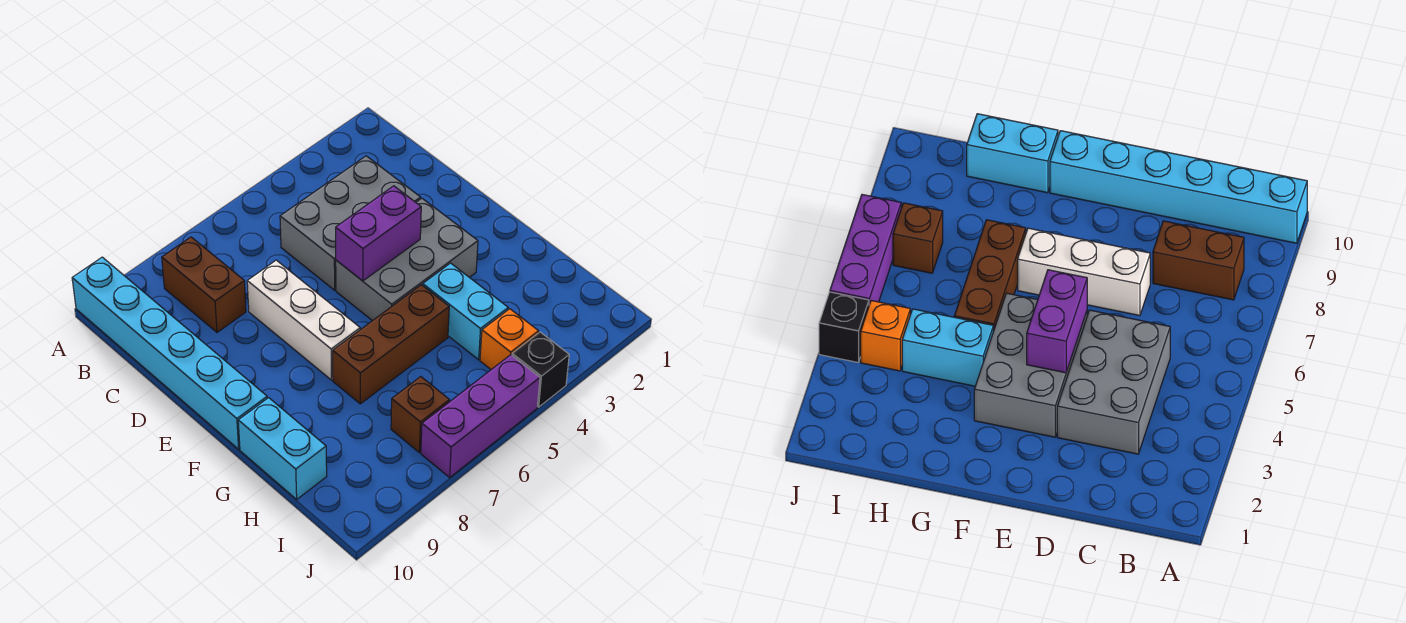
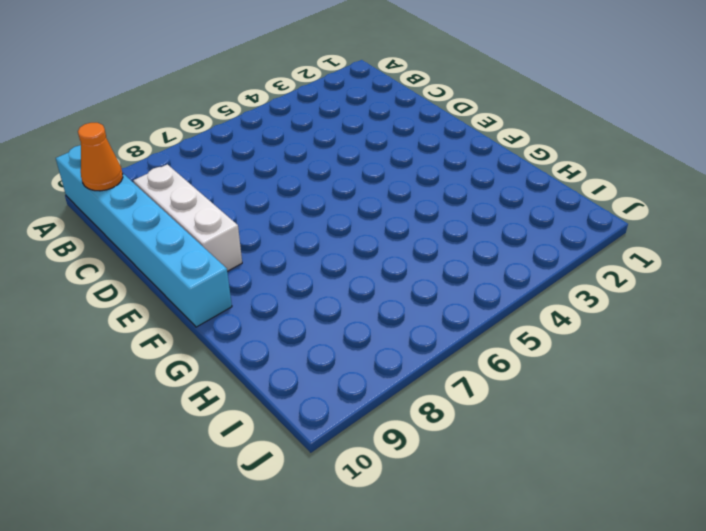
orange cone B10 level 2 -> none
white brick C9:E9 level 1 -> white brick D7:F7 level 1
none -> brown brick B8:C8 level 1
none -> grey brick C3:D5 level 1
none -> grey brick E3:F5 level 1

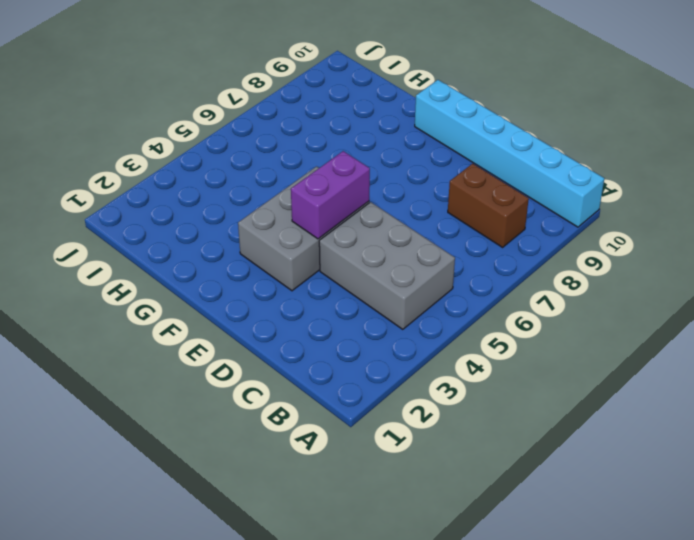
grey brick B4:D5 level 1 -> grey brick C3:D5 level 1
none -> white brick D7:F7 level 1
none -> cyan brick G4:H4 level 1
none -> brown brick G5:G7 level 1

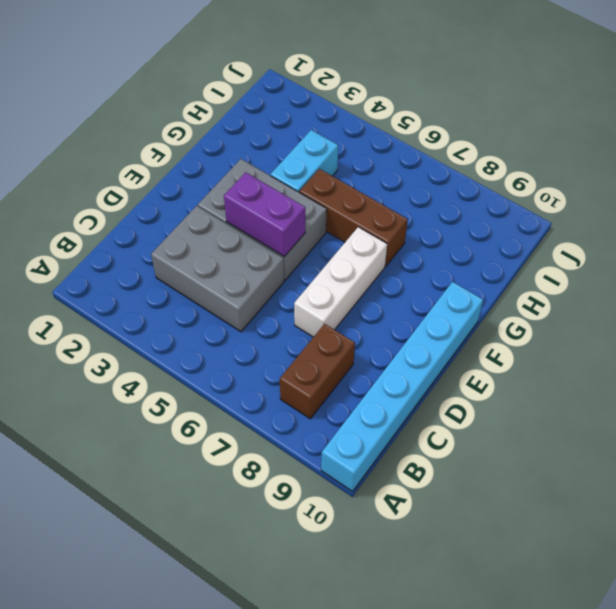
none -> cyan brick G10:H10 level 1
none -> orange brick I4 level 1
none -> brown brick I7 level 1

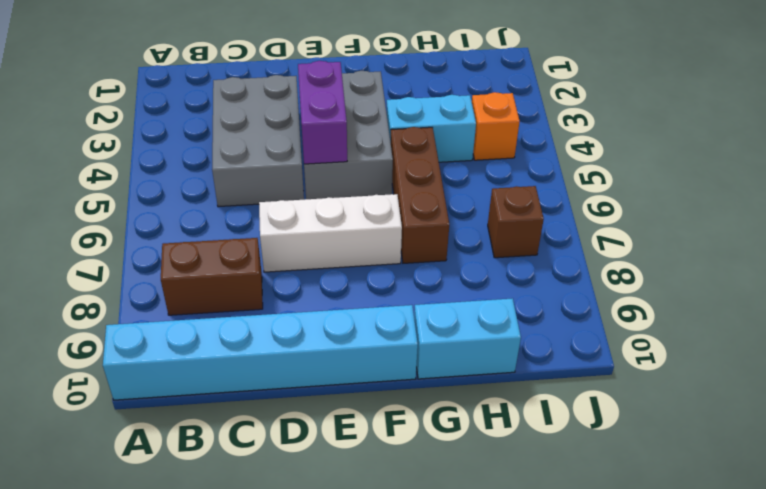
none -> black brick J4 level 1
none -> purple brick J5:J7 level 1

